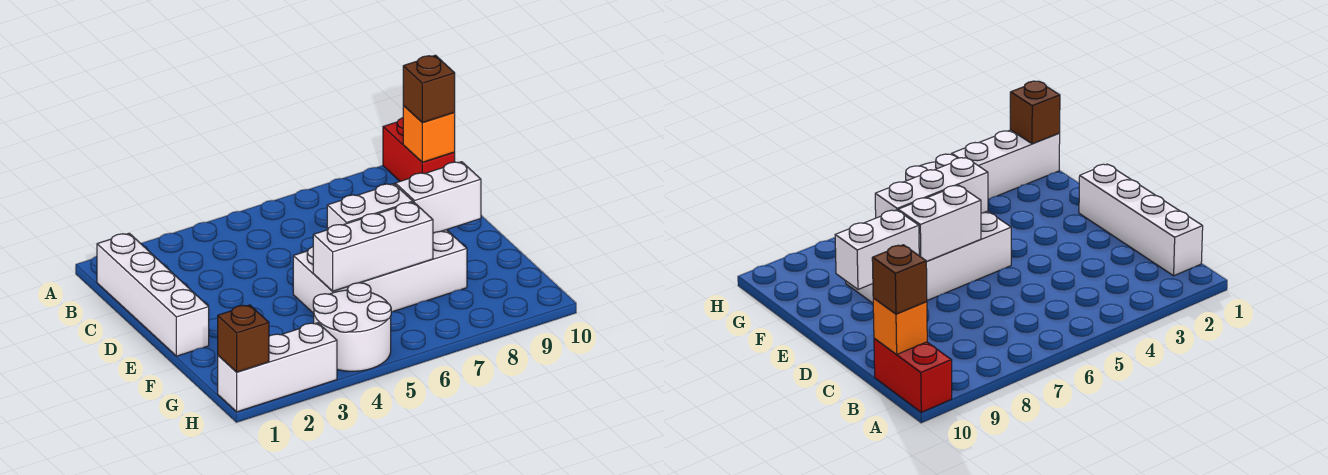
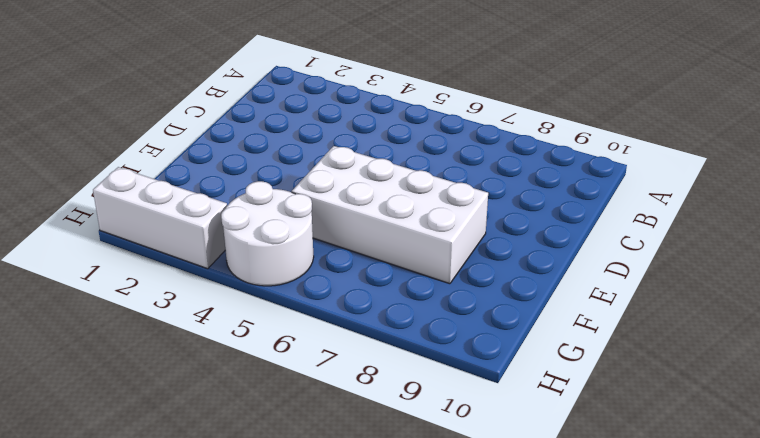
none -> red brick A10:B10 level 1
none -> white brick B1:E1 level 1

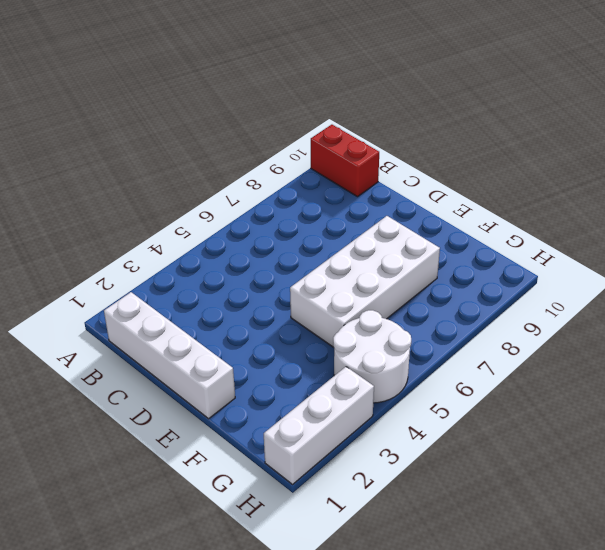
none -> orange brick B10 level 2
none -> white brick E6:E7 level 2

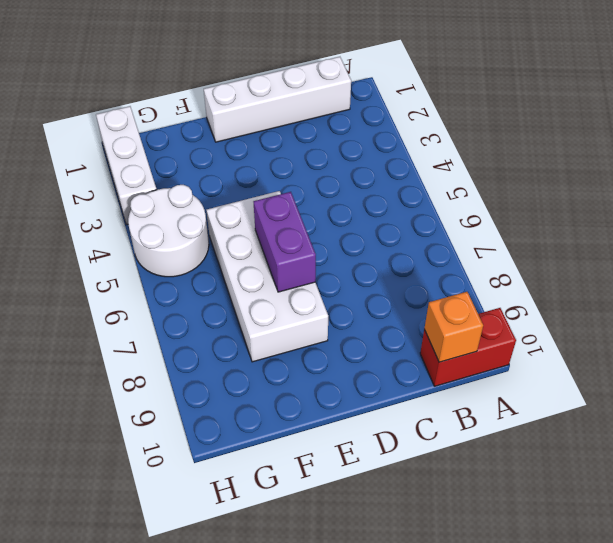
purple brick E6:E7 level 2 -> white brick E6:E7 level 2
none -> white brick E8:E9 level 2
none -> white brick F5:F7 level 2

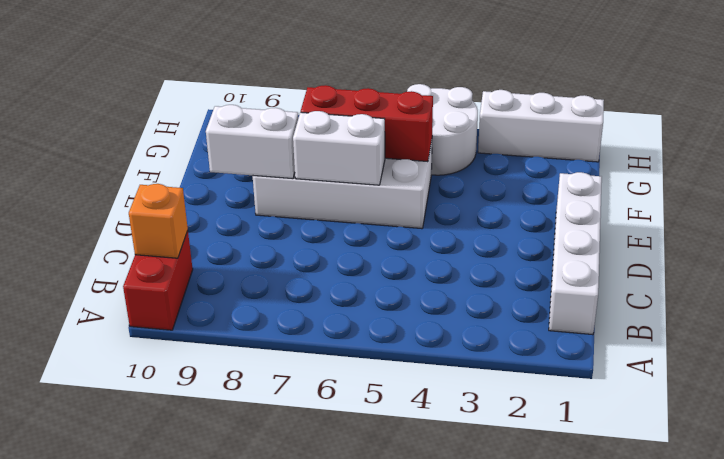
red brick F5:F7 level 2 -> white brick F5:F7 level 2
none -> brown brick H1 level 2
none -> brown brick B10 level 3

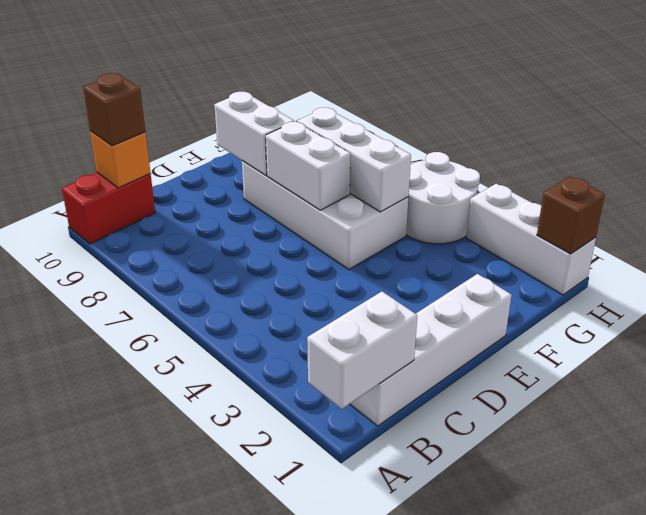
white brick A1:B1 level 2 -> none

